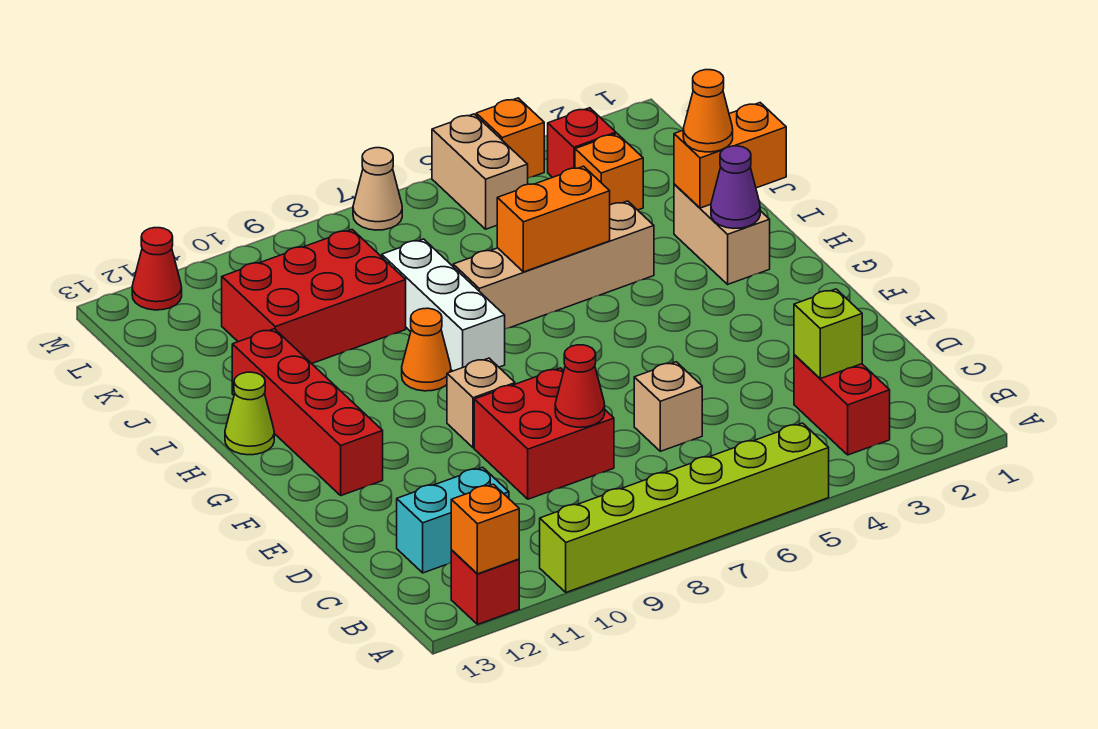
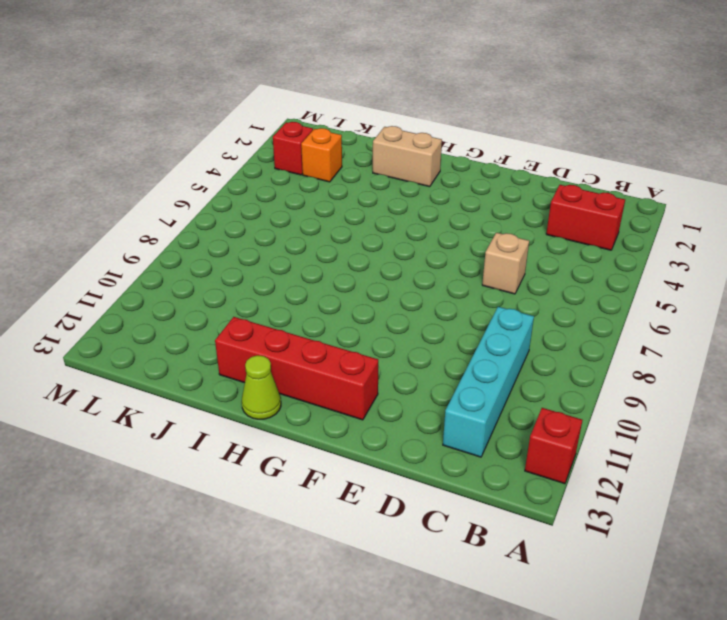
cyan brick C9:C12 level 1 -> cyan brick C11:C12 level 1
none -> lime brick A5:A10 level 1
none -> red brick D8:E9 level 1
none -> tan brick F9 level 1

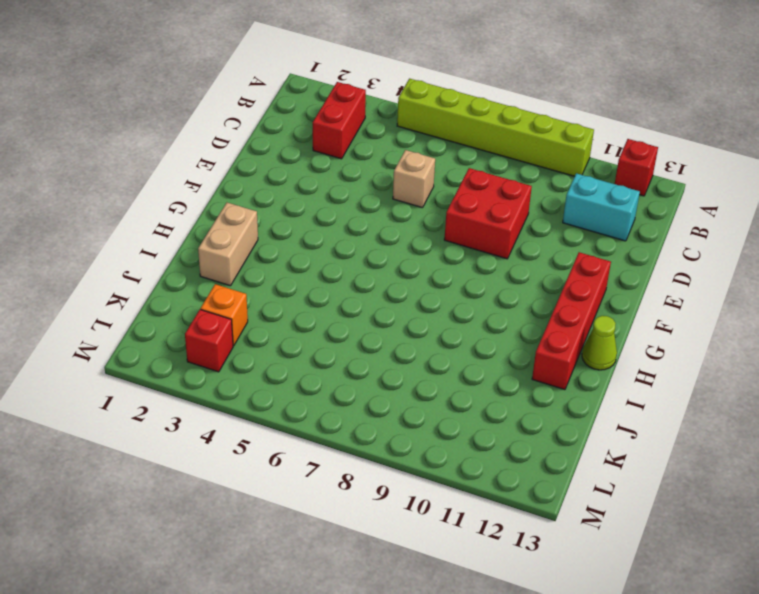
none -> tan brick F9 level 1
none -> white brick H8:J8 level 1
none -> orange cone H9 level 1

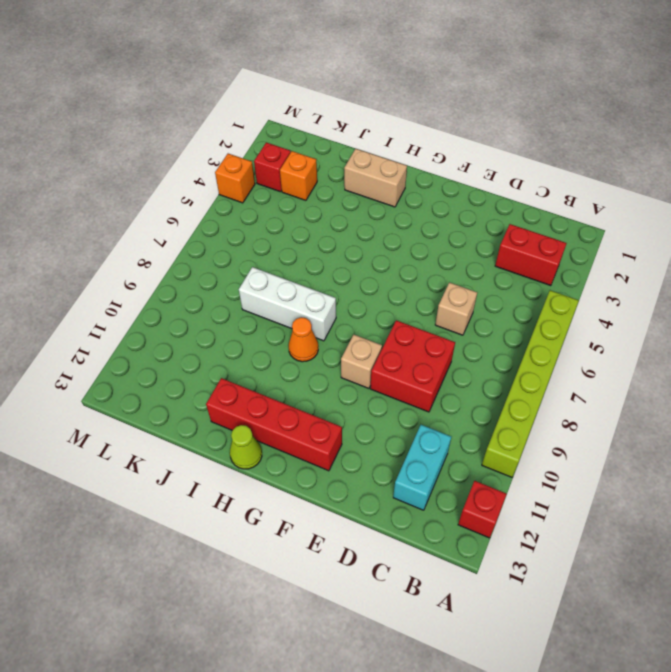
none -> tan brick I4:I7 level 1
none -> red brick J9:K11 level 1
none -> tan brick L5:M5 level 1

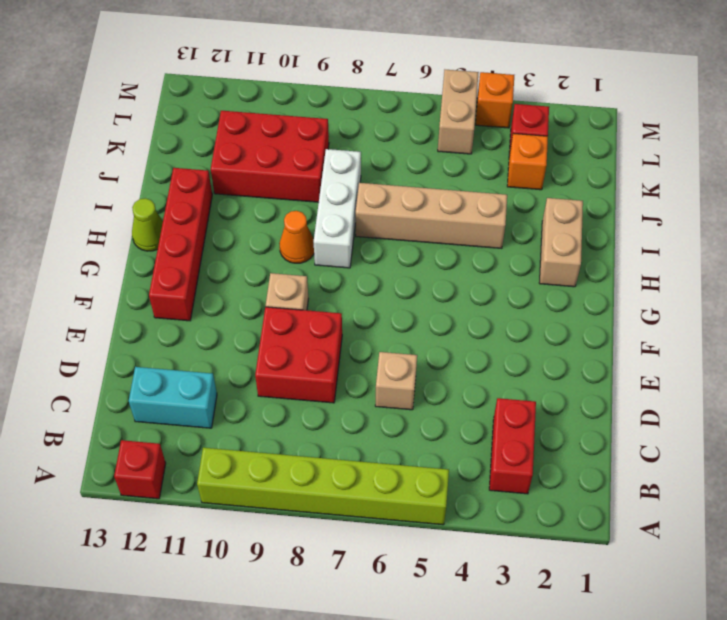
none -> tan cone M7 level 1
none -> red cone M12 level 1
none -> orange brick A12 level 2

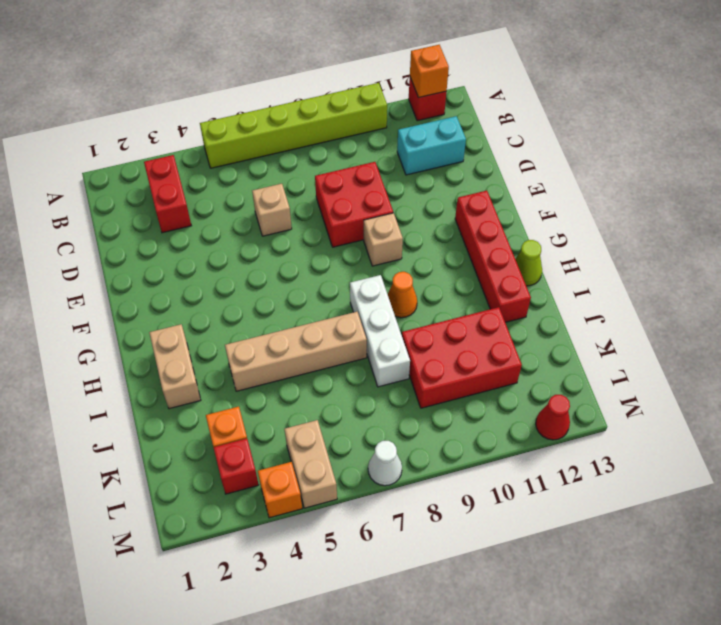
white cone M7 level 1 -> tan cone M7 level 1
none -> lime brick C3 level 2
none -> red cone D8 level 2
none -> purple cone H2 level 2

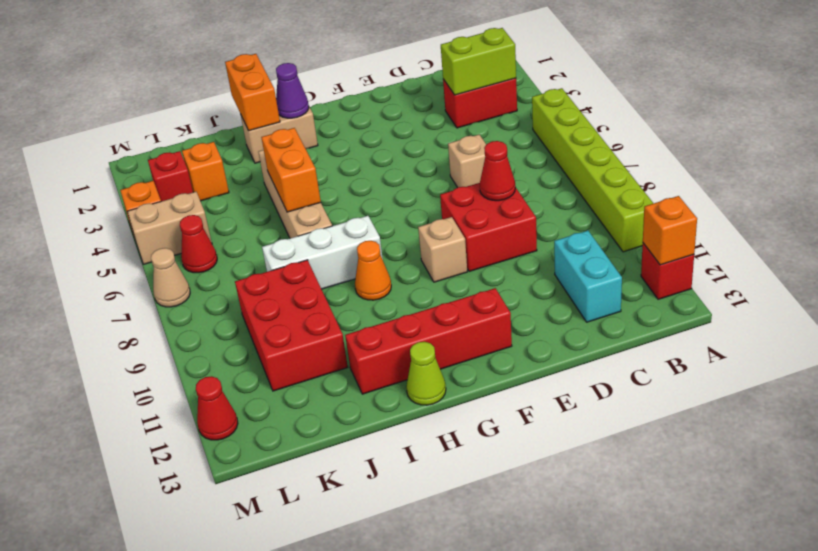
lime brick B3:C3 level 2 -> lime brick C3 level 2
red cone L6 level 1 -> none
none -> orange cone I2 level 3

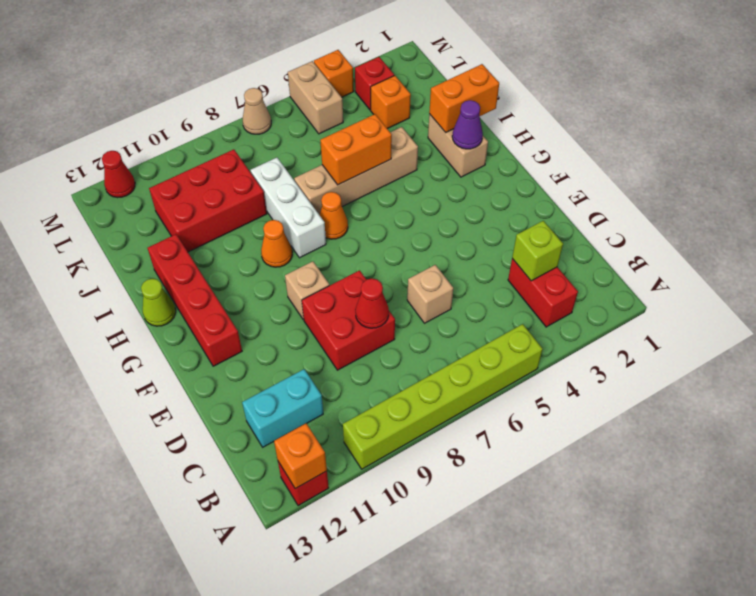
orange cone H7 level 1 -> orange cone I2 level 3

